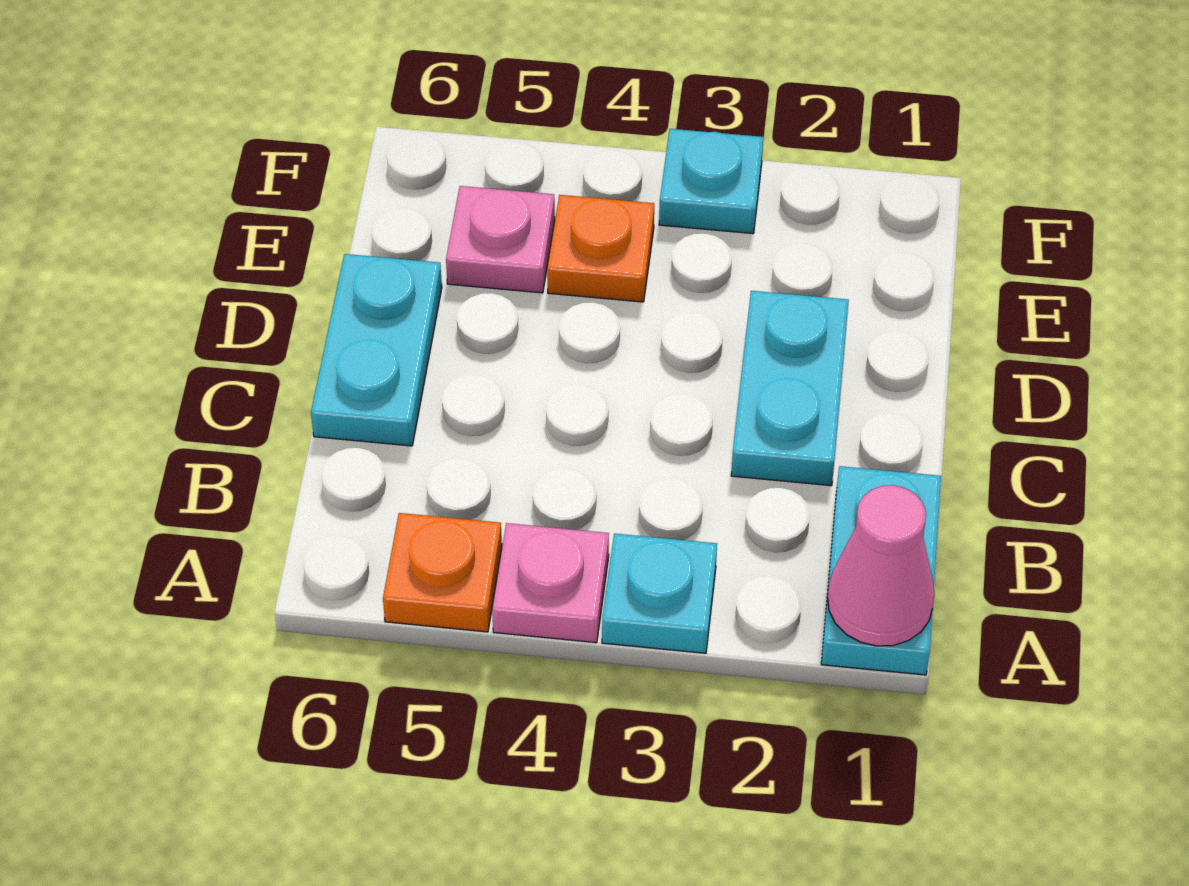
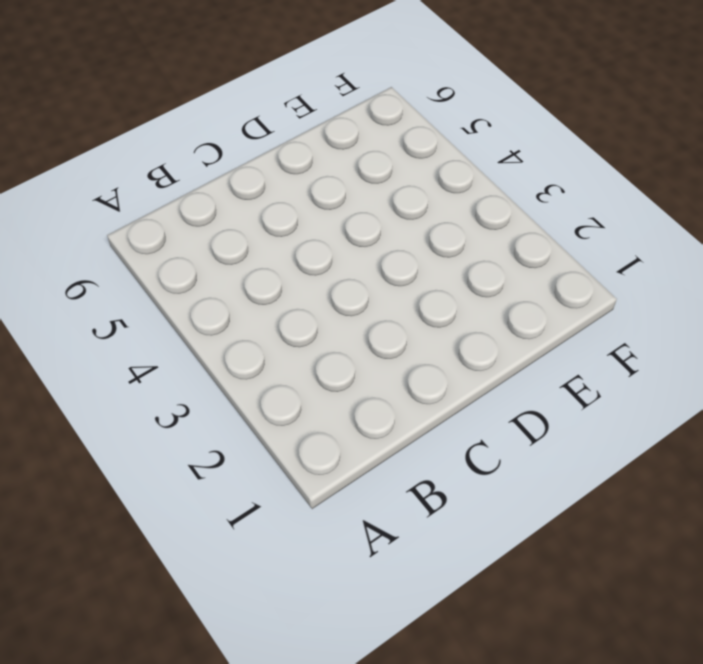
none -> cyan plate A1:B1 level 1
none -> cyan plate A3 level 1

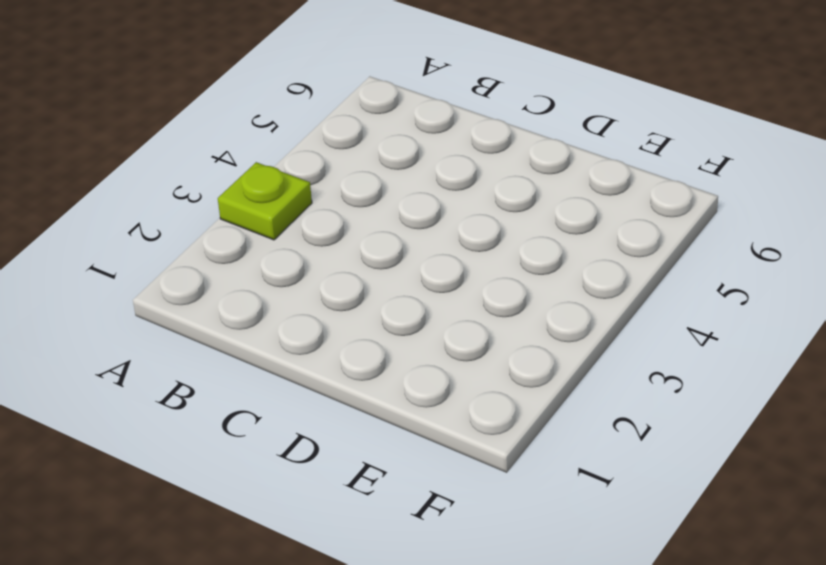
lime plate A3 level 1 -> cyan plate A3 level 1
none -> cyan plate A1:B1 level 1
none -> pink plate A4 level 1

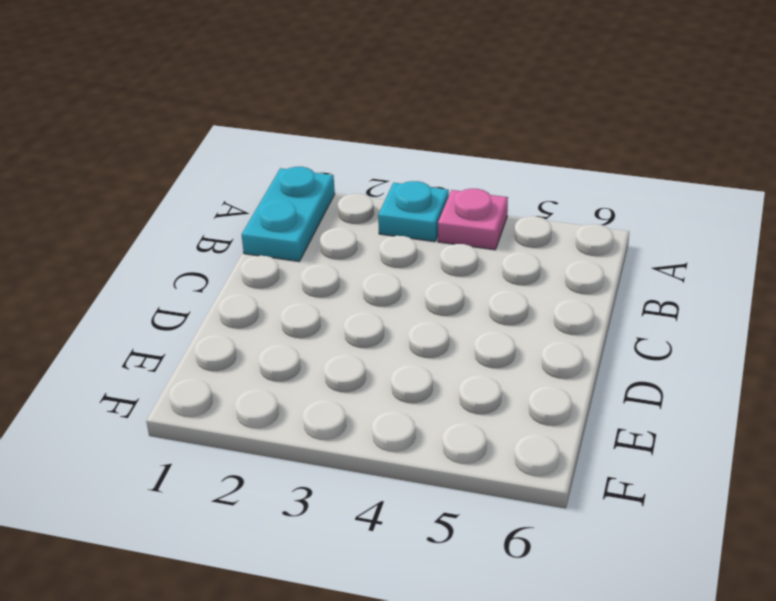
none -> orange plate A5 level 1
none -> cyan plate C2:D2 level 1

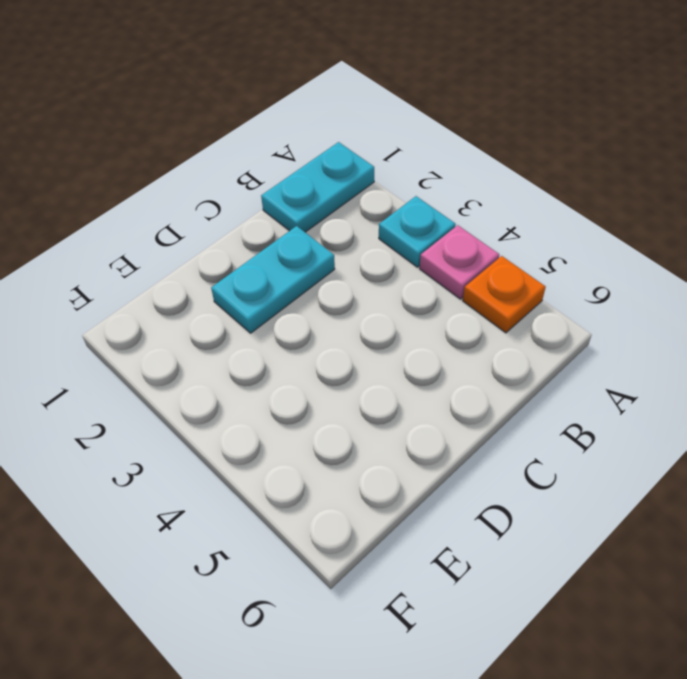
none -> cyan plate C6:D6 level 1
none -> orange plate E4 level 1

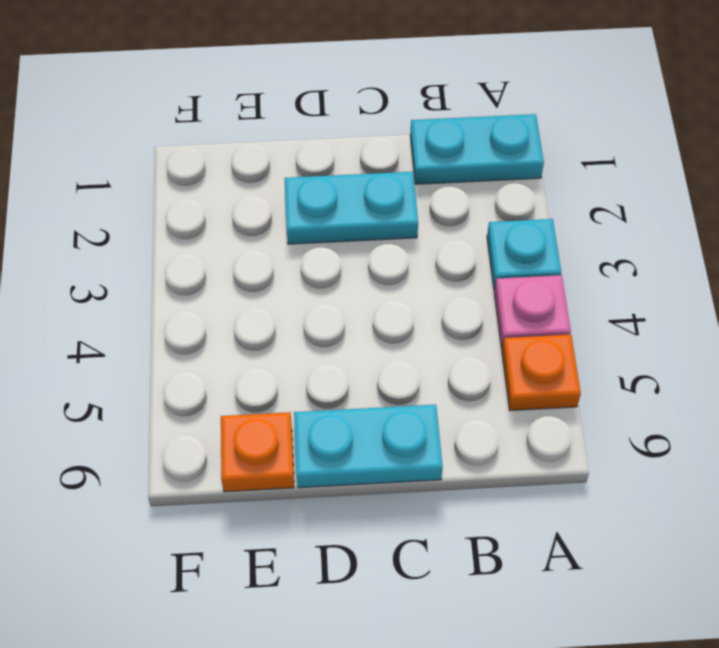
orange plate E6 level 1 -> orange plate E4 level 1
none -> pink plate E5 level 1
none -> cyan plate F3 level 1

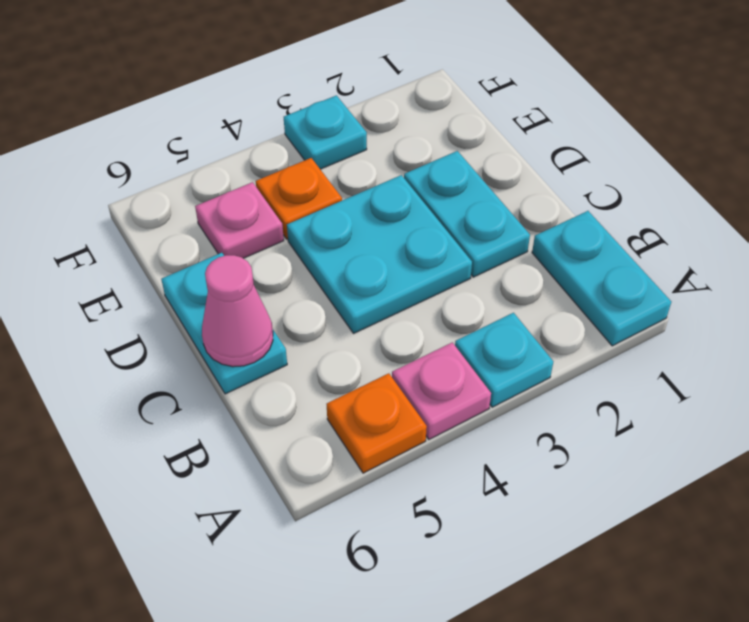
cyan plate C3:D4 level 1 -> none
pink cone C6 level 2 -> pink cone A1 level 2

